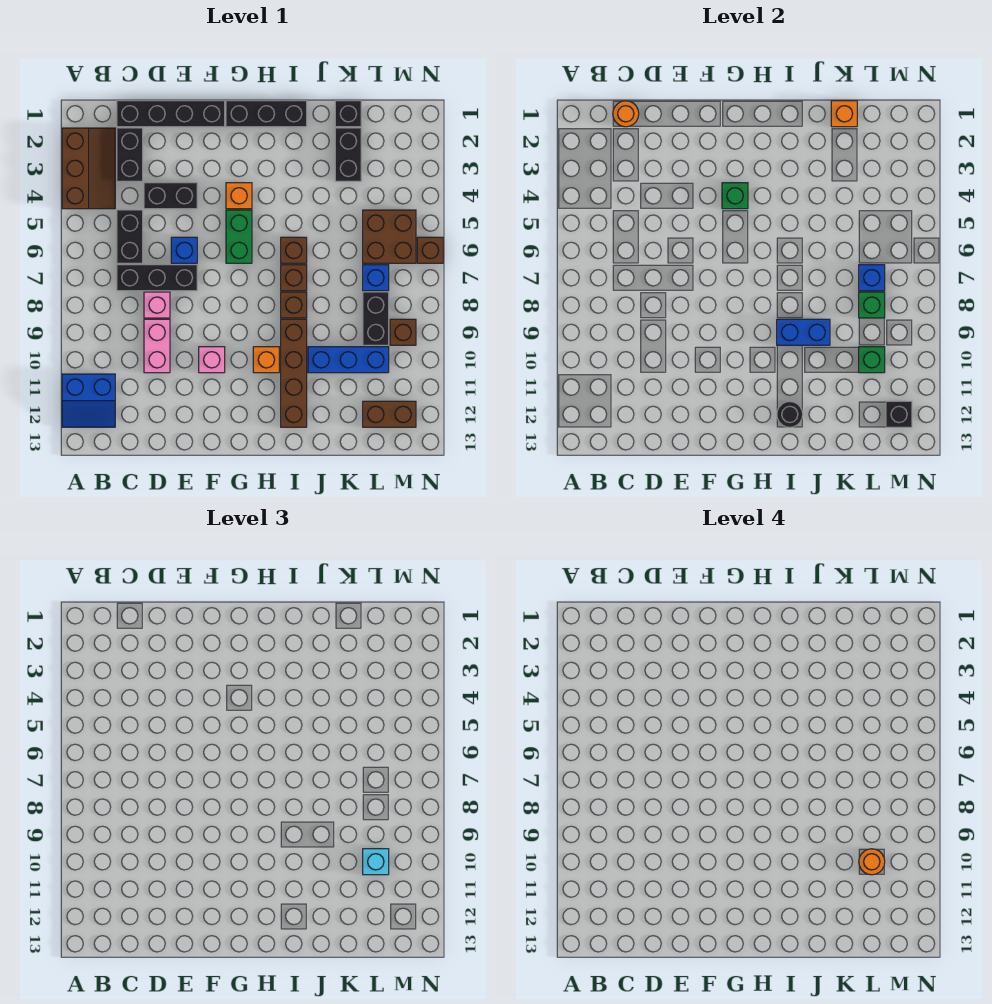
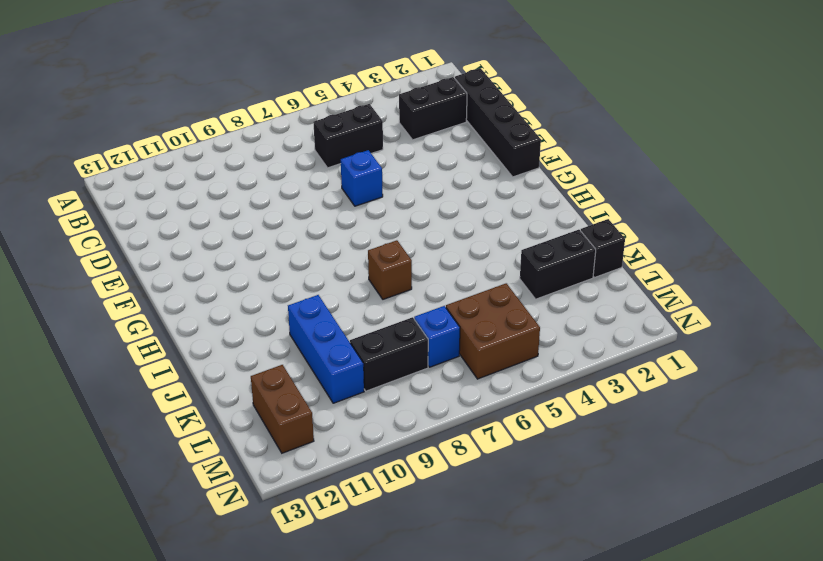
none -> brown slope A2:B4 level 1 top A
none -> blue slope A11:B12 level 1 top 11
none -> black brick C7:E7 level 1
none -> black brick D4:E4 level 1

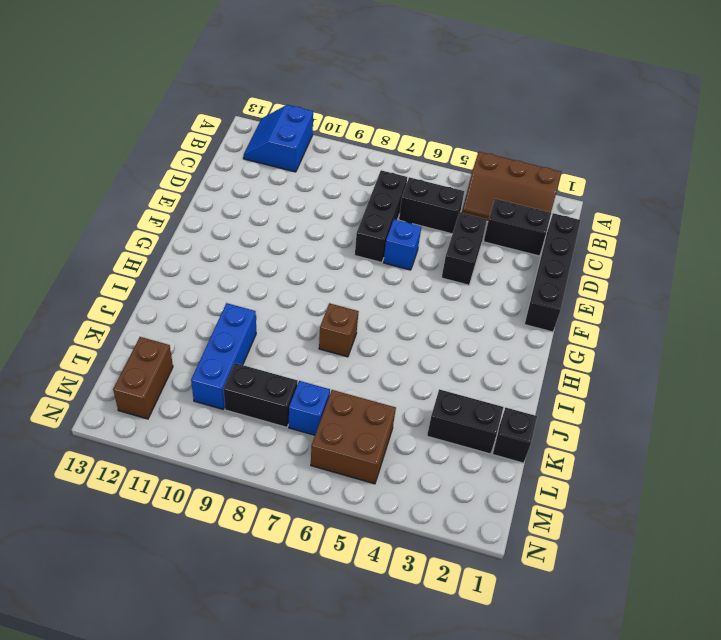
none -> pink brick D8 level 1
none -> pink brick D9:D10 level 1
none -> pink brick F10 level 1
none -> black brick G1:I1 level 1

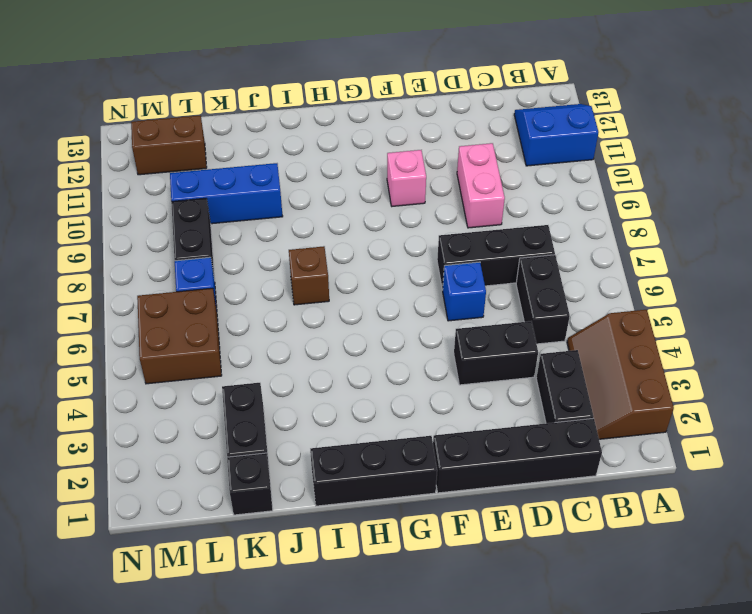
none -> pink brick D8 level 1
none -> orange brick G4 level 1
none -> green brick G5:G6 level 1
none -> orange brick H10 level 1

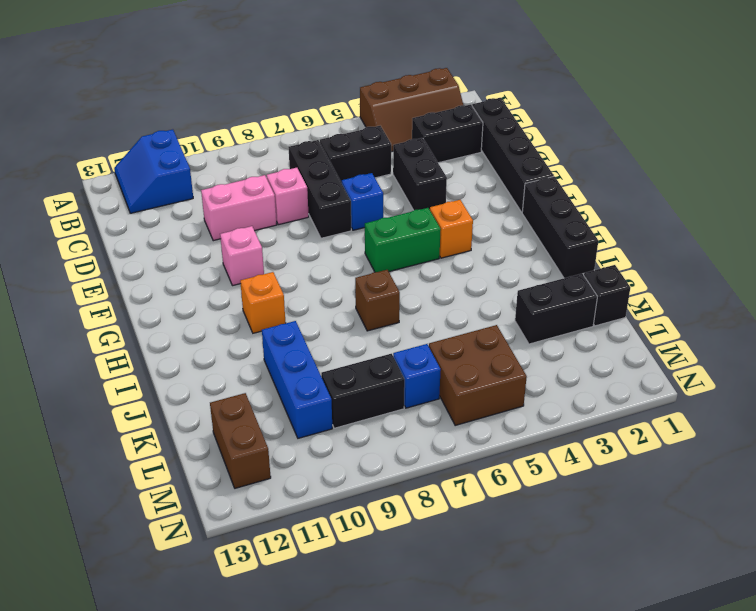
none -> brown brick I6 level 1
none -> brown brick I8 level 1
none -> brown brick I9:I12 level 1
none -> brown brick M9 level 1

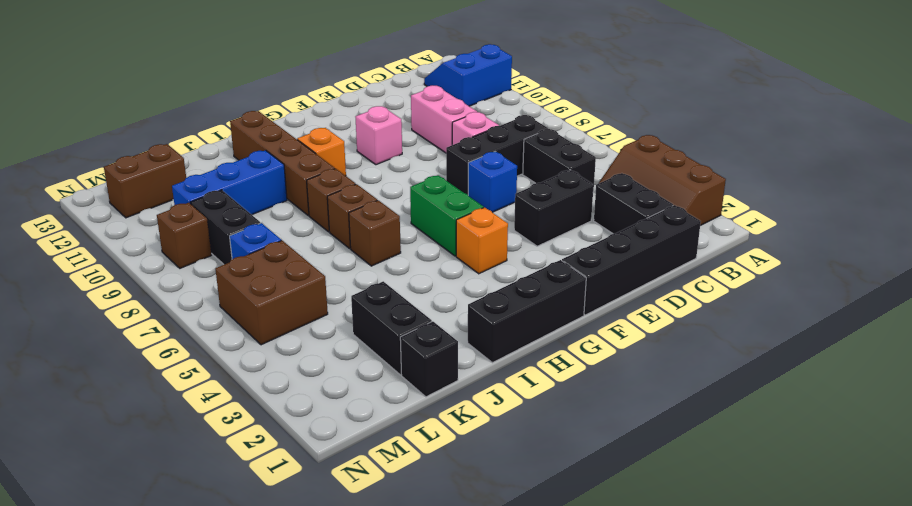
none -> brown brick N6 level 1
none -> orange round brick C1 level 2
none -> green brick G4 level 2
none -> blue brick I9:J9 level 2

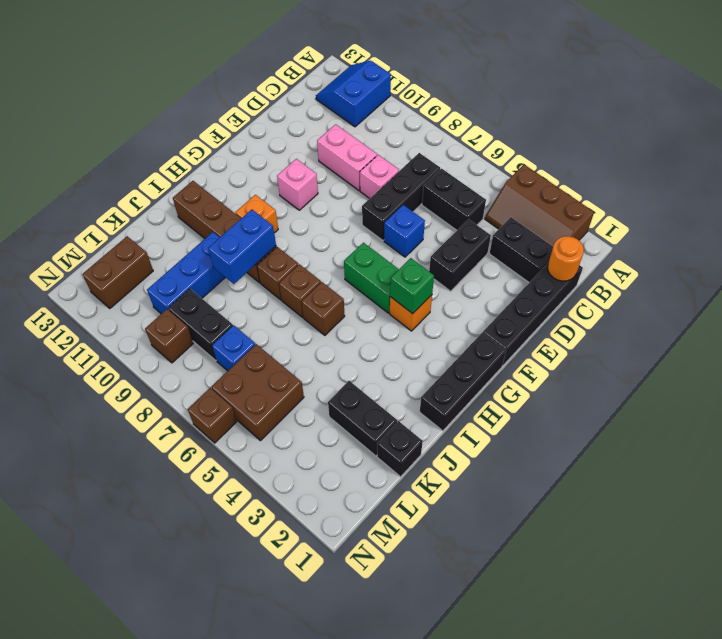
none -> black round brick I12 level 2
none -> orange brick K1 level 2
none -> blue brick L7 level 2
none -> green brick L8 level 2

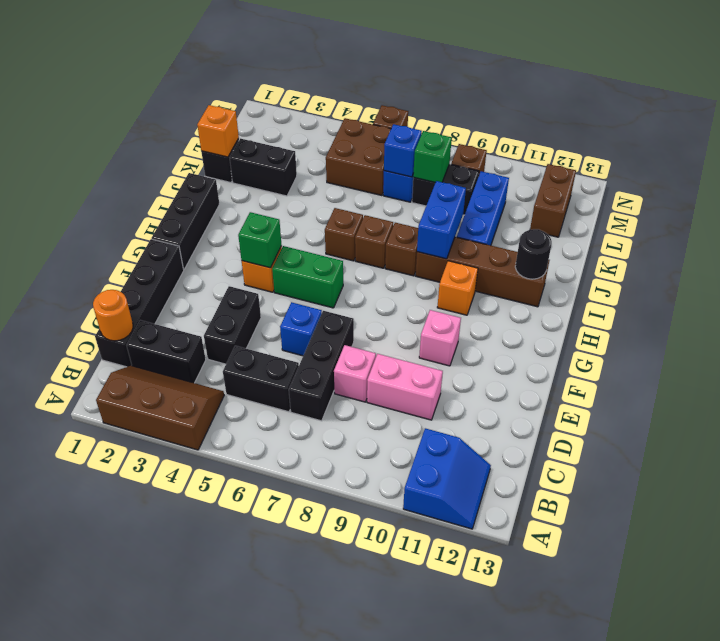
none -> green brick L10 level 2
none -> black brick M12 level 2
none -> cyan brick L10 level 3
none -> orange round brick L10 level 4

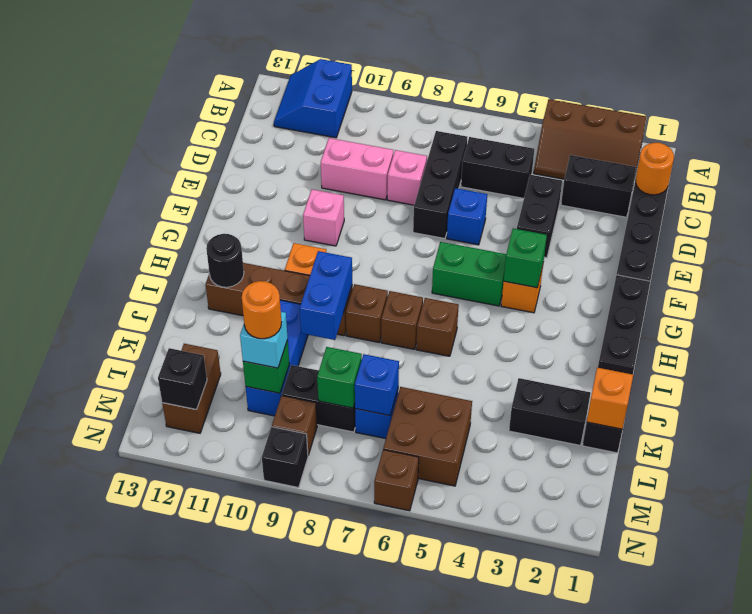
black brick N9 level 1 -> none

